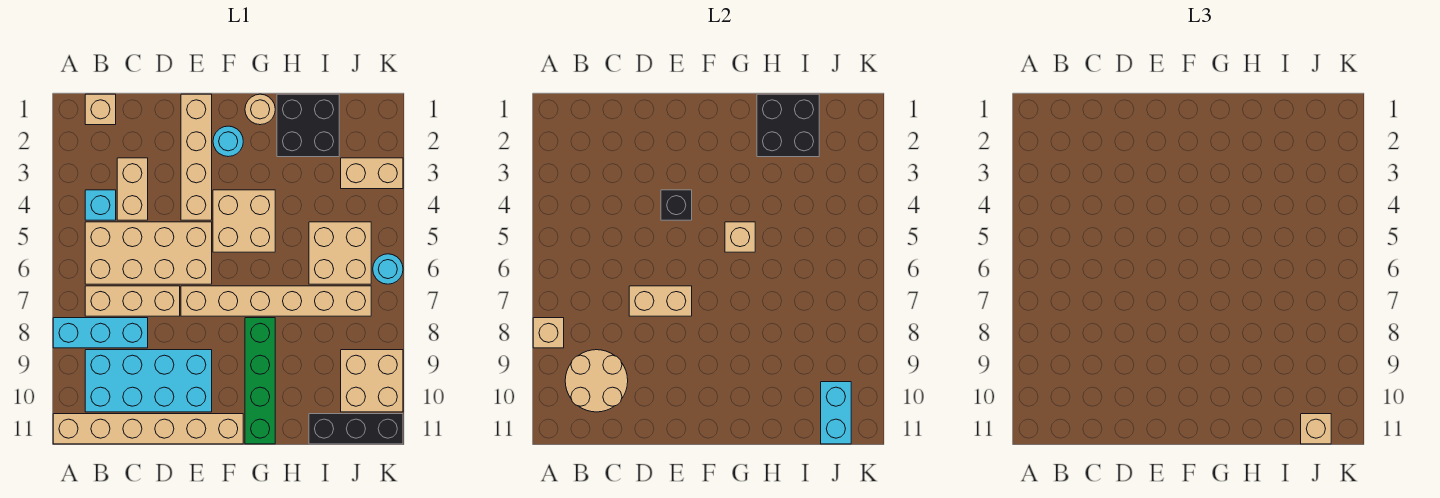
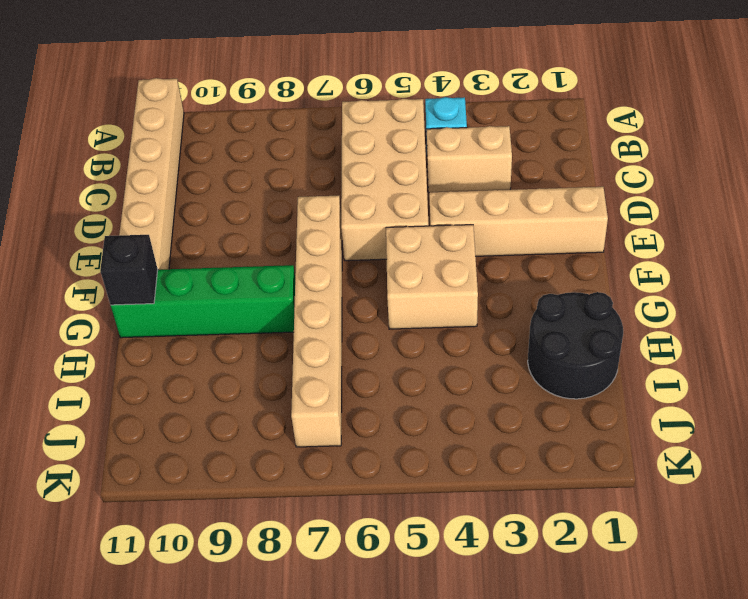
black brick G11 level 2 -> black brick E4 level 2
black round brick H1:I2 level 1 -> black brick H1:I2 level 1
none -> cyan brick A8:C8 level 1
none -> tan brick B1 level 1
none -> tan brick B7:D7 level 1

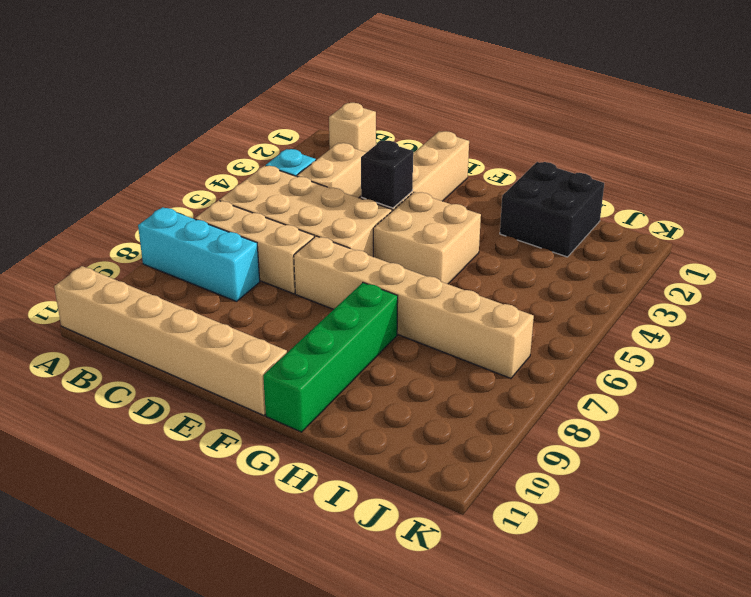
none -> cyan brick B9:E10 level 1
none -> cyan round brick F2 level 1
none -> tan round brick G1 level 1

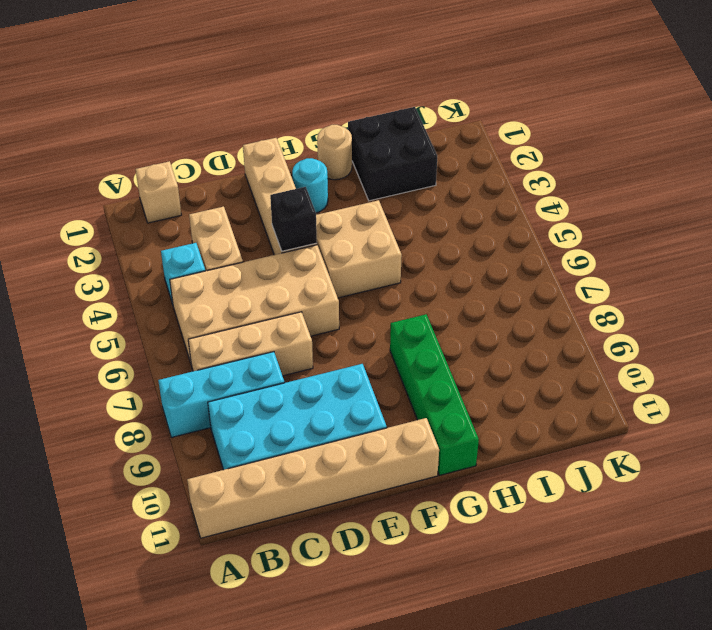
none -> tan brick E7:J7 level 1
none -> tan brick I5:J6 level 1
none -> black brick I11:K11 level 1

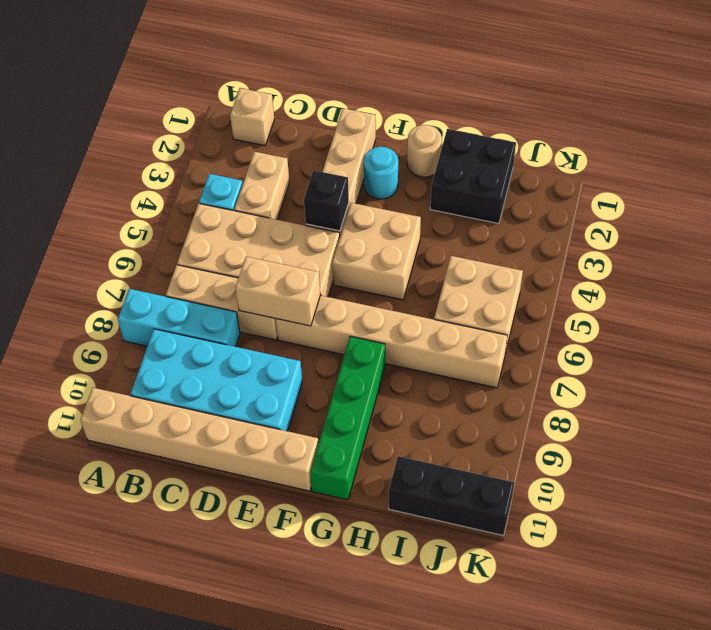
none -> tan brick J3:K3 level 1
none -> tan brick J9:K10 level 1
none -> cyan round brick K6 level 1

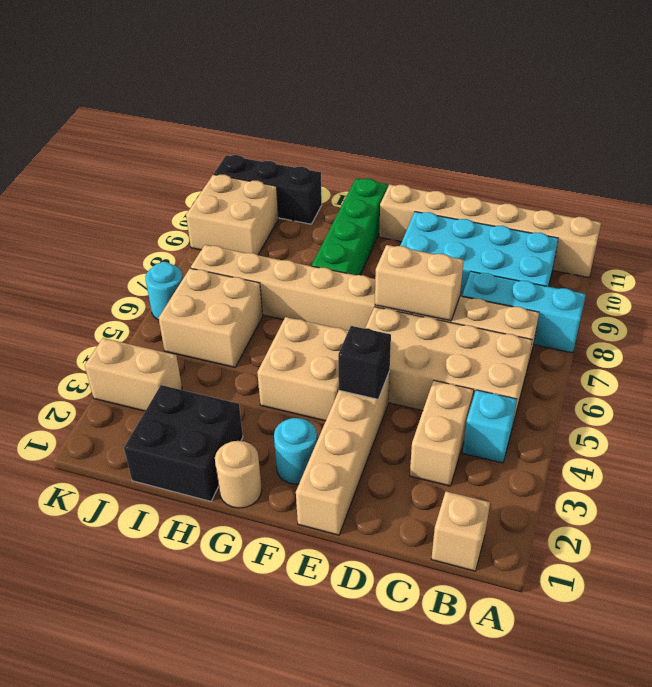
none -> tan brick A8 level 2
none -> tan round brick B9:C10 level 2
none -> tan brick G5 level 2

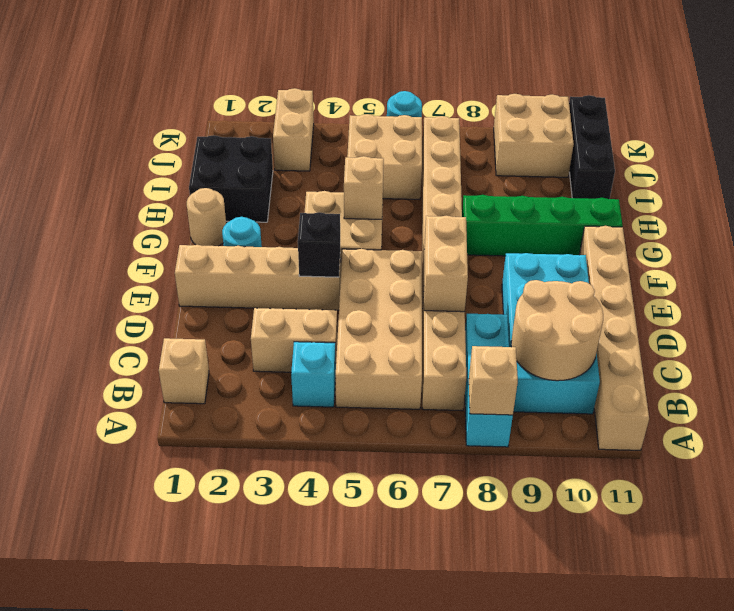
none -> black brick H1:I2 level 2
none -> cyan brick J10:J11 level 2
none -> tan brick J11 level 3

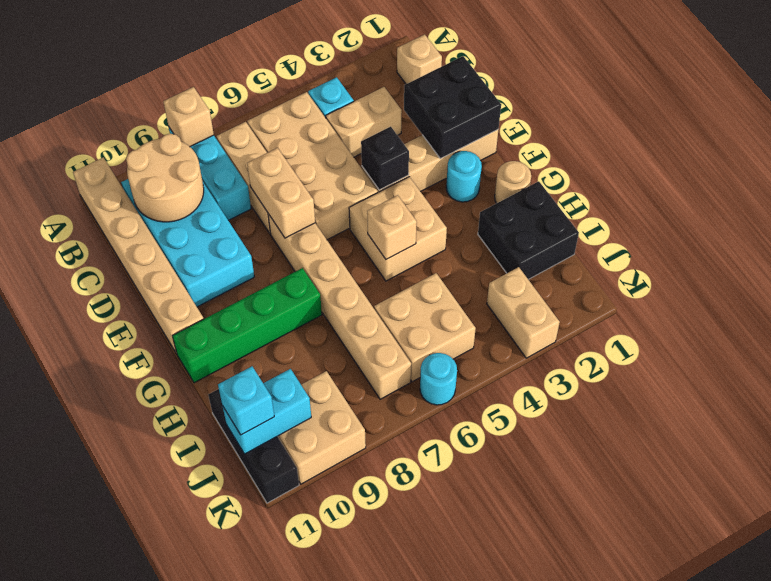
black brick D1:E2 level 2 -> black brick H1:I2 level 2
cyan brick J11 level 3 -> tan brick J11 level 3

